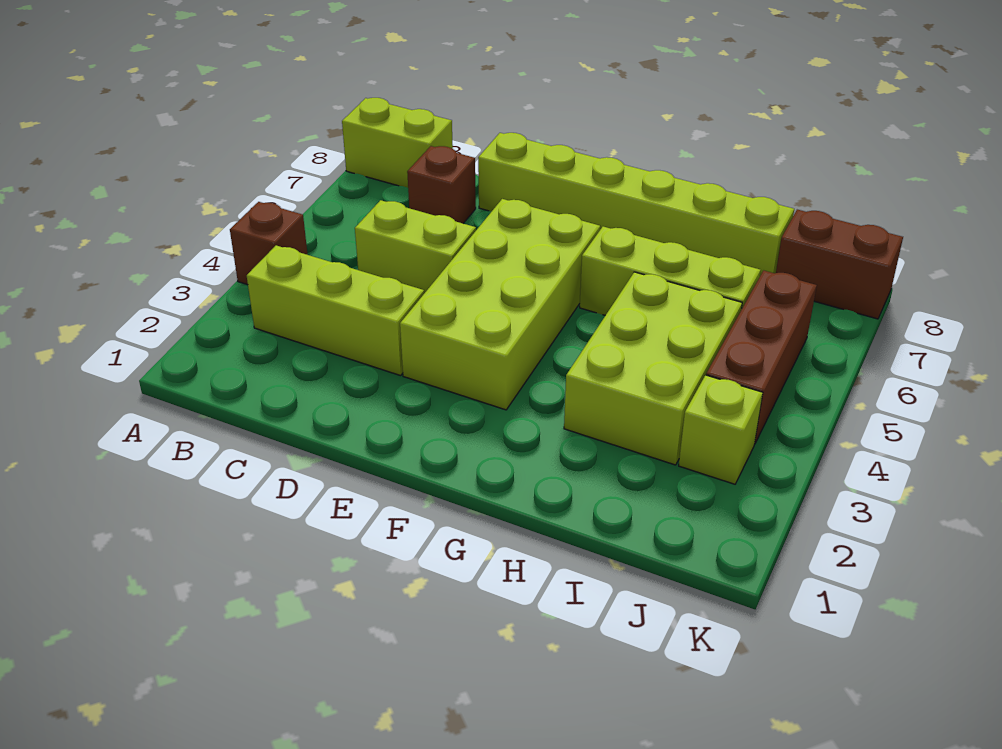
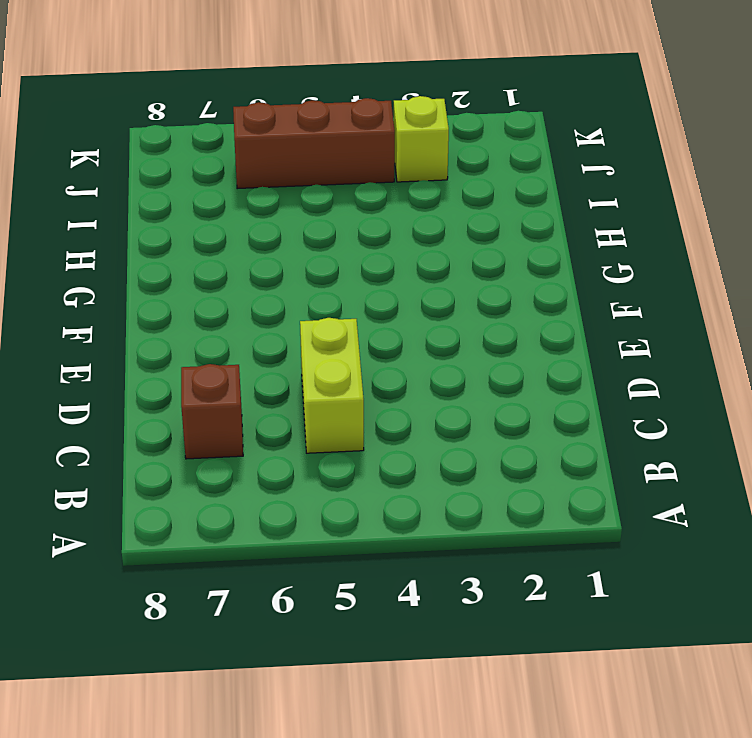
none -> brown brick A4 level 1
none -> lime brick A8:B8 level 1
none -> lime brick B3:D3 level 1

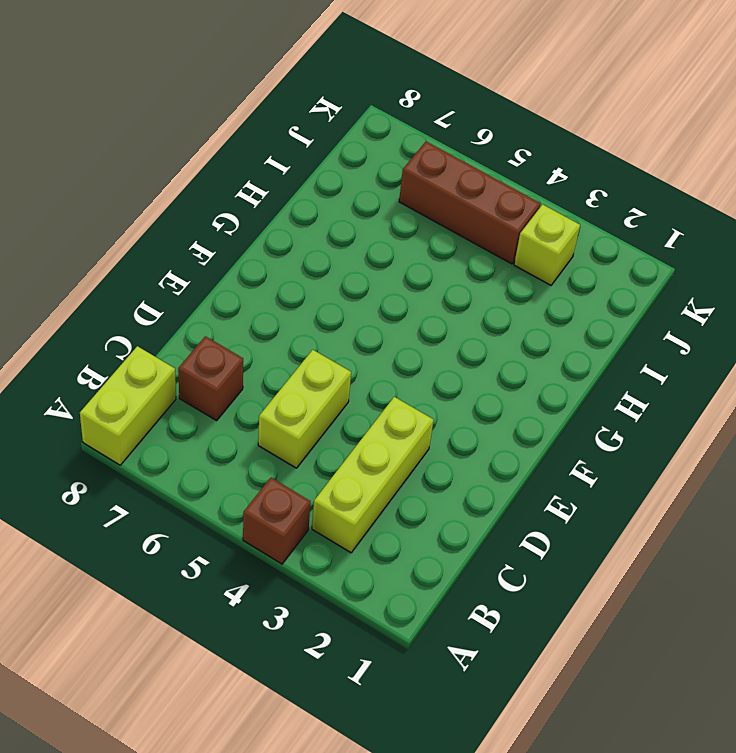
none -> lime brick D8:I8 level 1
none -> lime brick E3:F6 level 1
none -> lime brick G6:I6 level 1

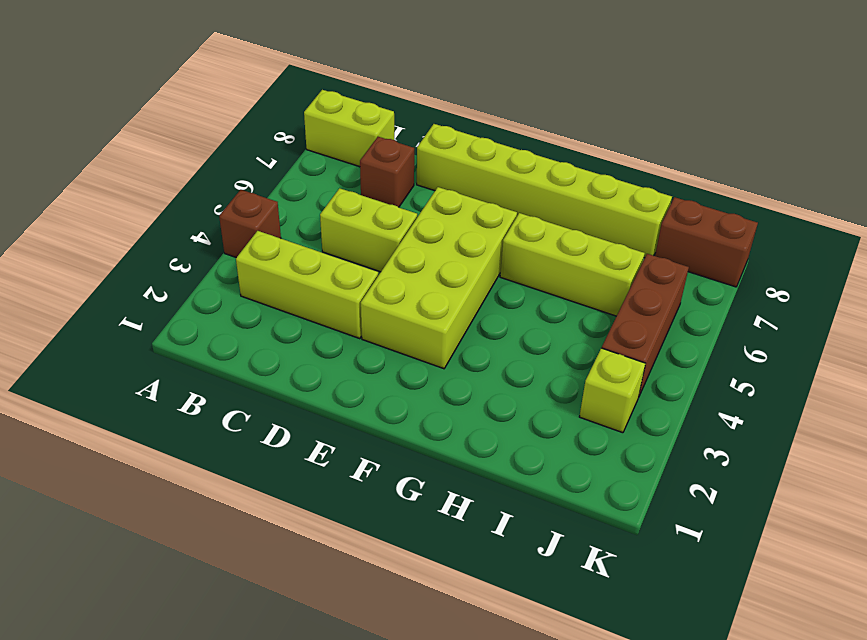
none -> lime brick H3:I5 level 1

